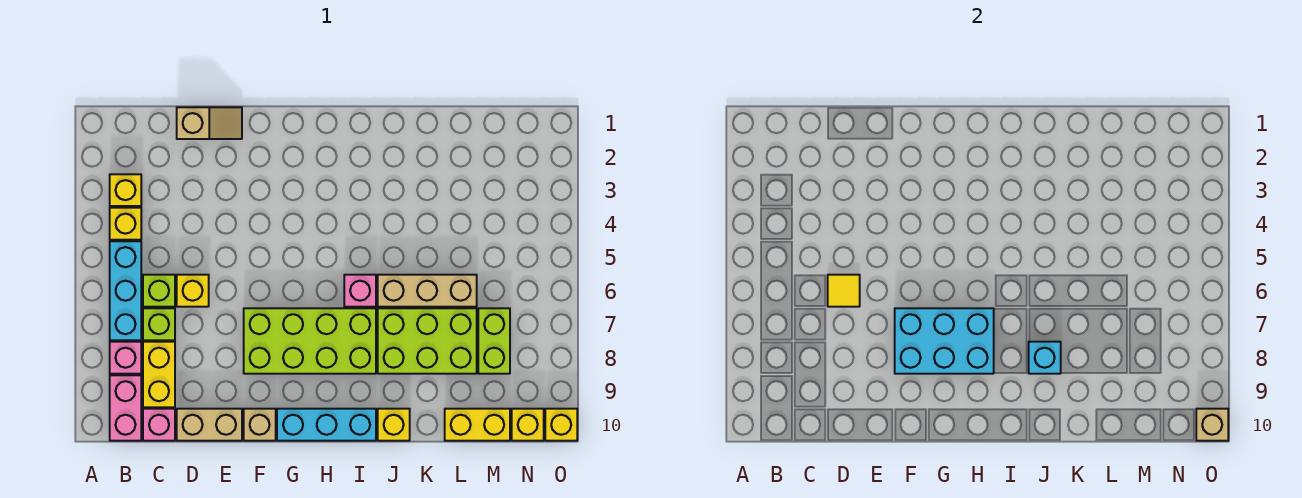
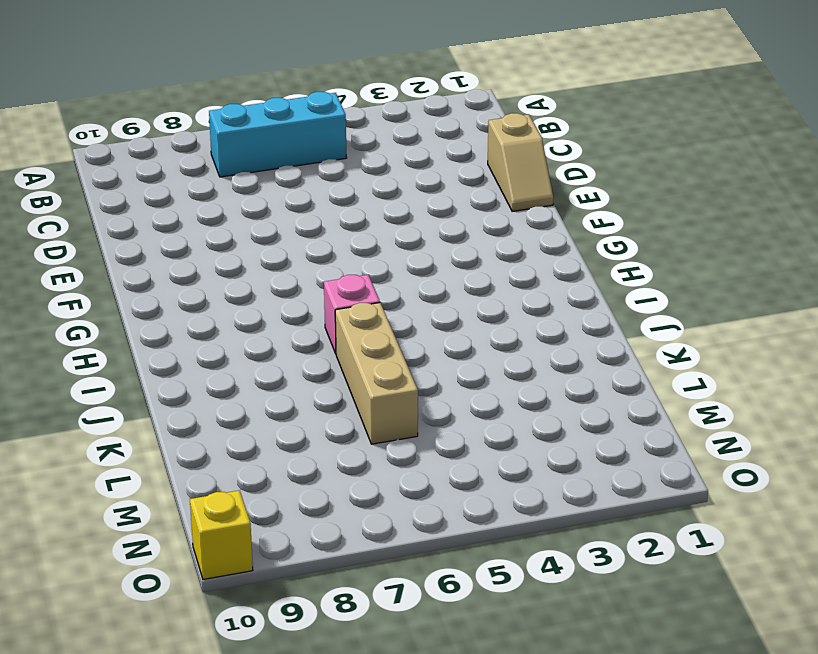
none -> yellow brick B3 level 1
none -> yellow brick B4 level 1
none -> pink brick B8 level 1

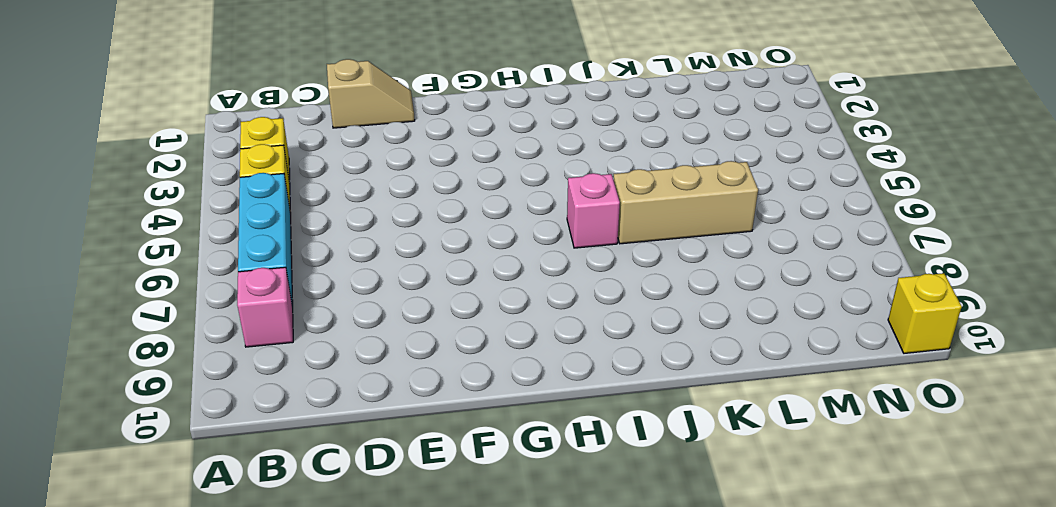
none -> pink brick B9:B10 level 1
none -> lime brick C6 level 1
none -> lime brick C7 level 1

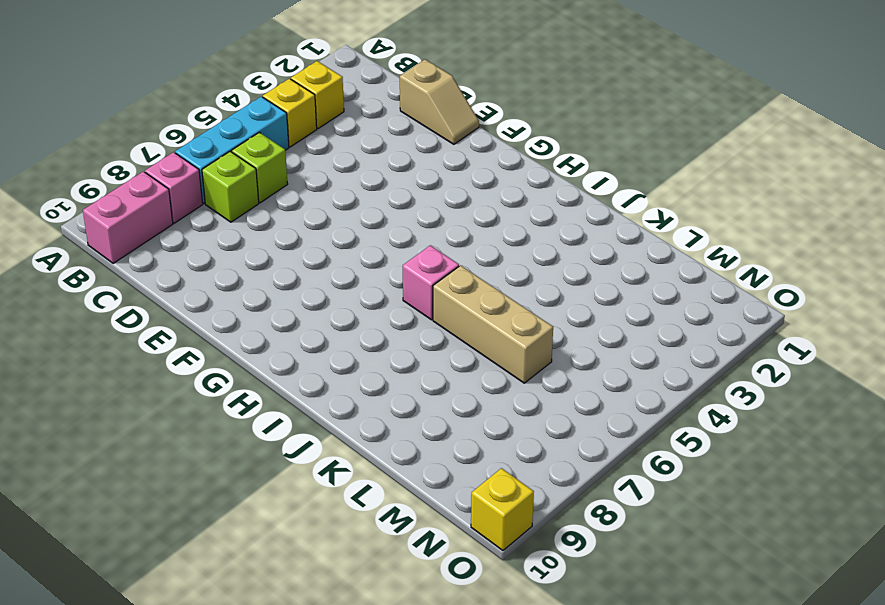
none -> yellow brick C8:C9 level 1
none -> pink brick C10 level 1
none -> yellow brick D6 level 1

